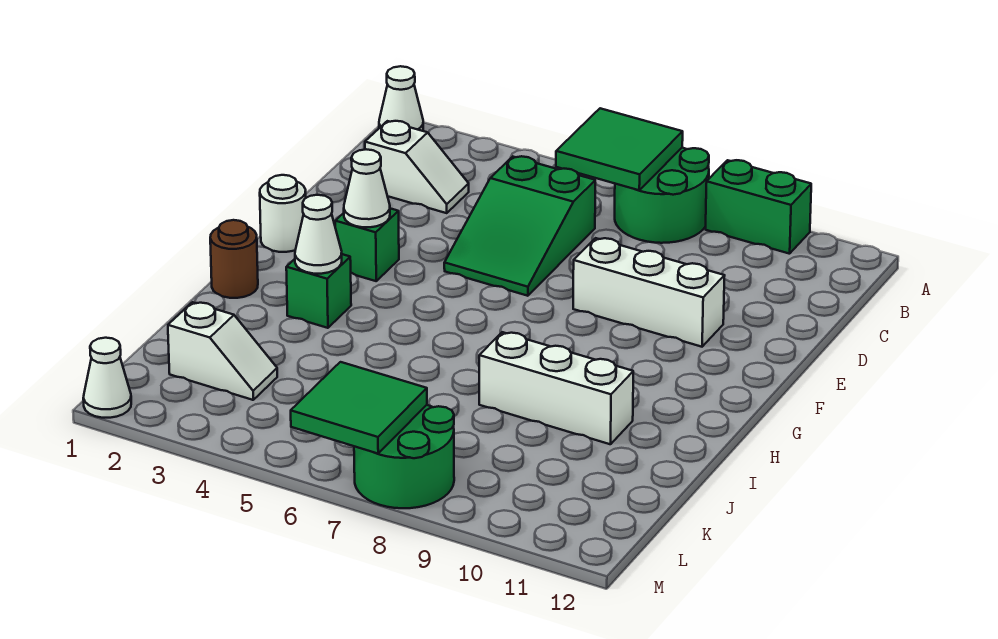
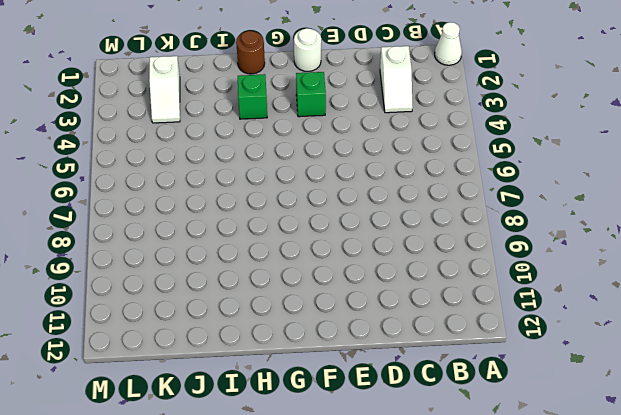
none -> green round brick A7:B8 level 1
none -> green brick A9:A10 level 1
none -> green slope C5:E6 level 1 top C

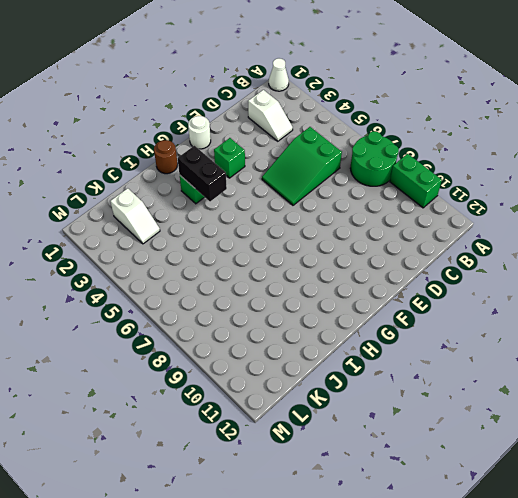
black brick H3:H4 level 2 -> white cone H3 level 2
none -> white brick E8:E10 level 1
none -> white brick I8:I10 level 1
none -> green round brick L7:M8 level 1

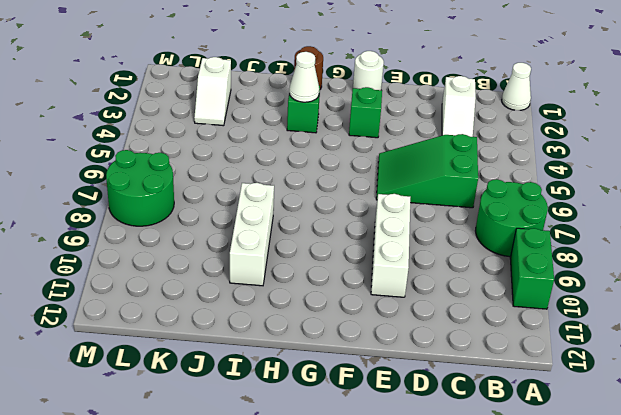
none -> white cone M1 level 1
none -> green tile A6:B7 level 2
none -> white cone F3 level 2

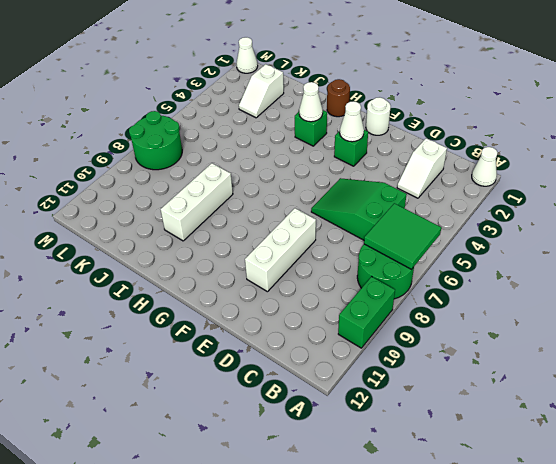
none -> green tile L6:M7 level 2

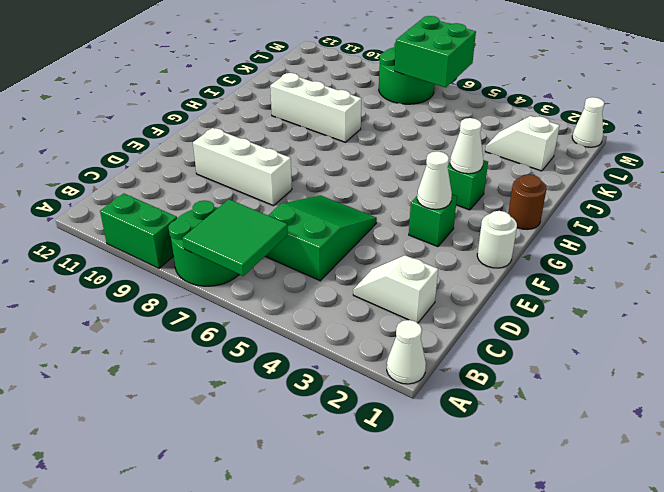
green brick L6:M7 level 2 -> green tile L6:M7 level 2

